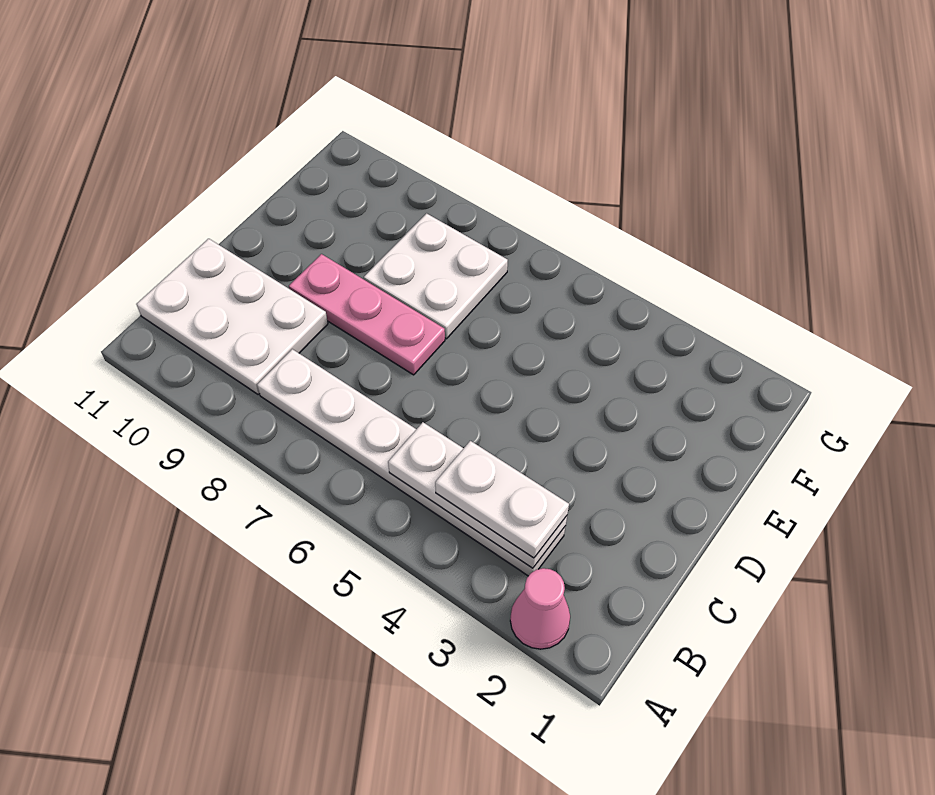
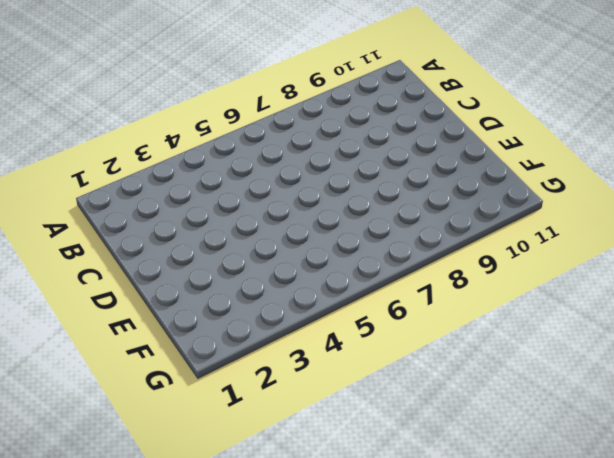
none -> pink cone A2 level 1
none -> white plate B3:B8 level 1

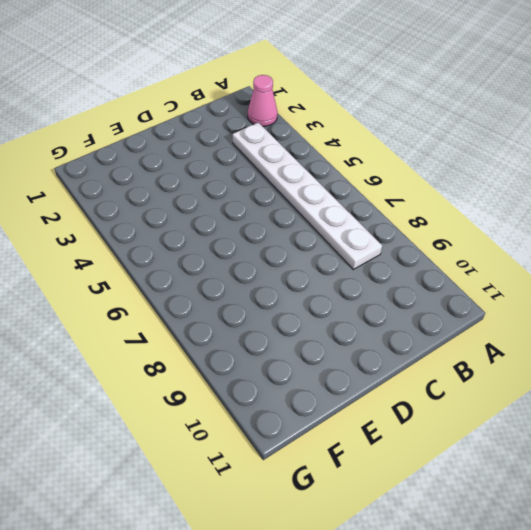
none -> white plate B9:C11 level 1
none -> pink plate D7:D9 level 1

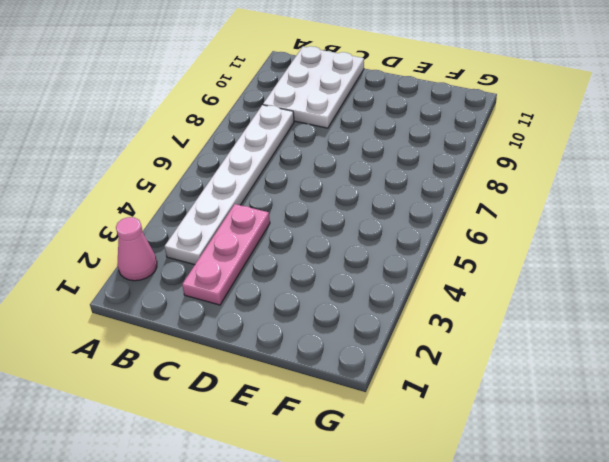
pink plate C2:C4 level 1 -> pink plate D7:D9 level 1
none -> white plate E7:F8 level 1
none -> white plate B3:B5 level 2

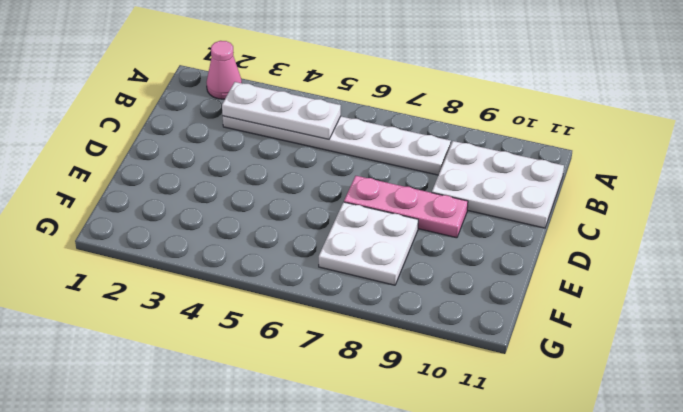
none -> white plate B3:B4 level 3

